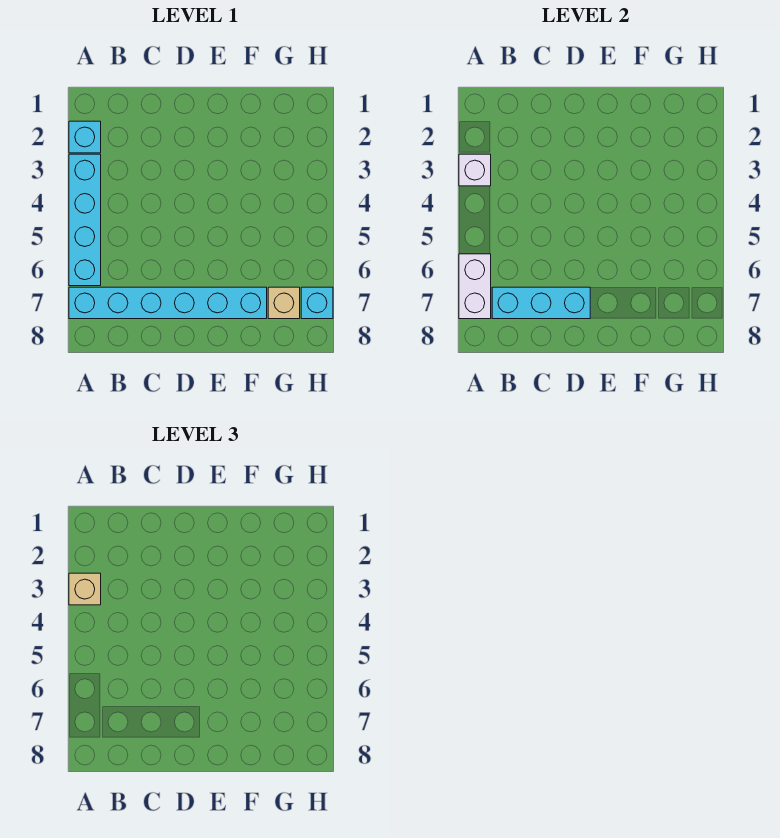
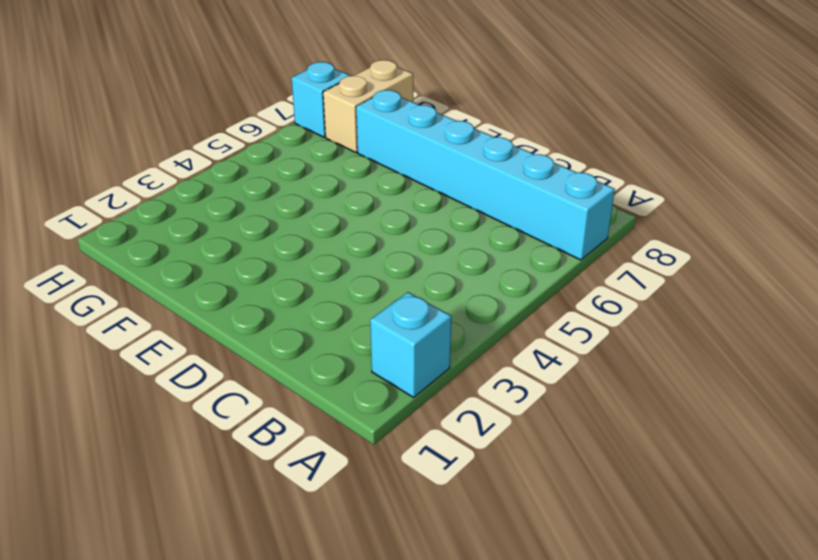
tan brick G7:G8 level 1 -> tan brick G7 level 1
none -> cyan brick A3:A6 level 1
none -> white brick A3 level 2

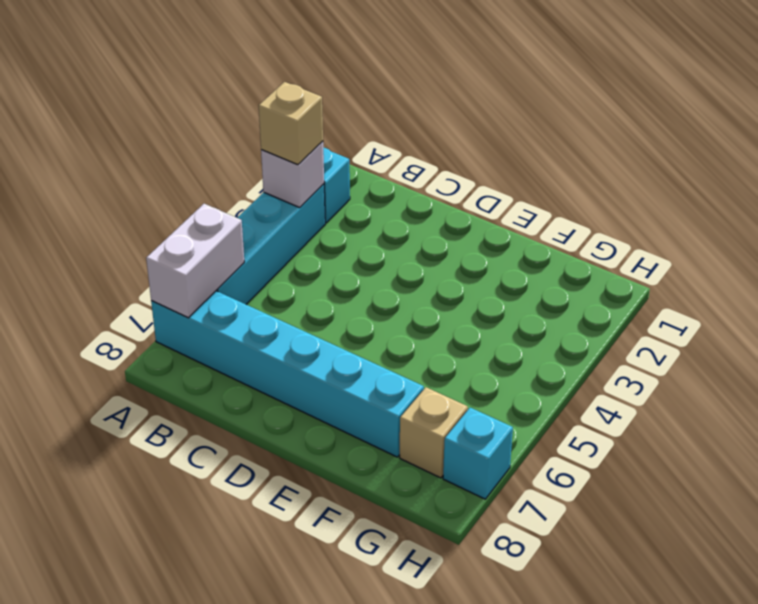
none -> cyan brick B7:D7 level 2

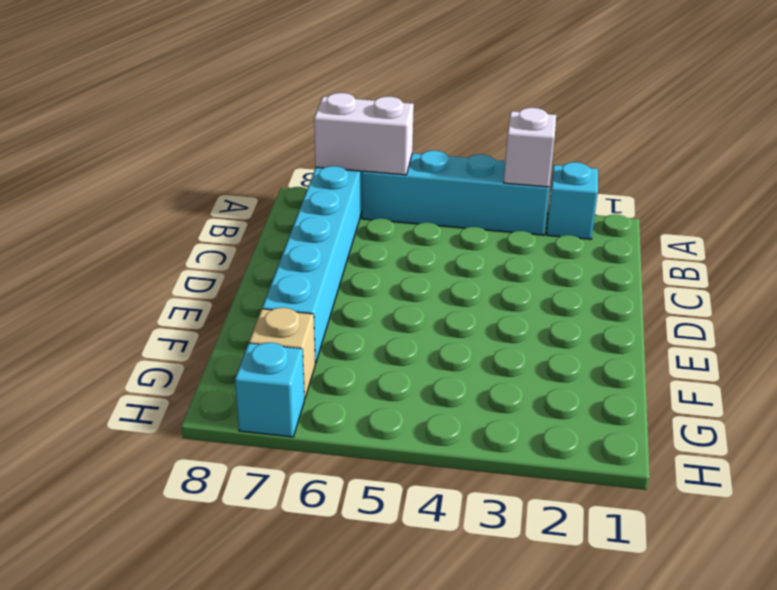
none -> cyan brick B7:D7 level 2
none -> tan brick A3 level 3

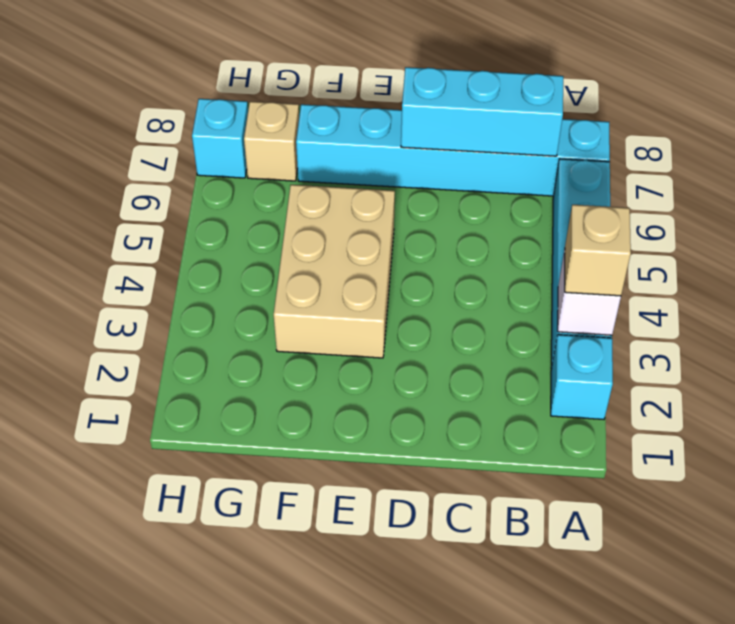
tan brick E3:F5 level 1 -> none
none -> white brick A6:A7 level 2

